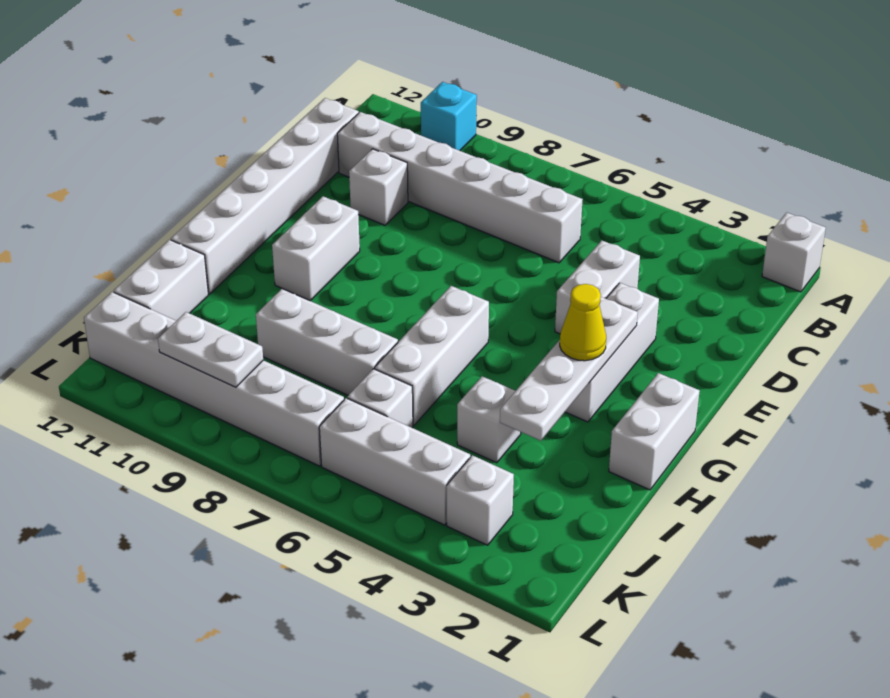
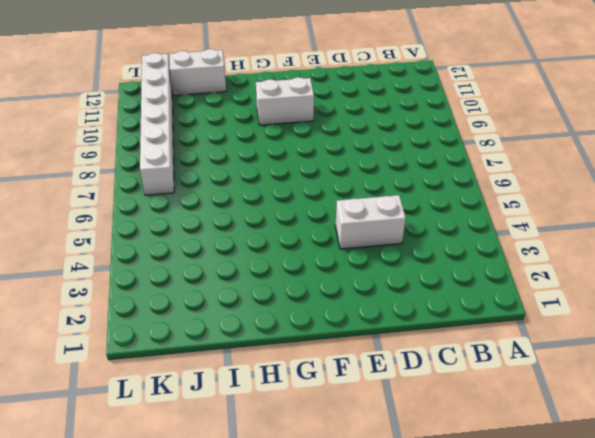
none -> white brick A1 level 1
none -> cyan brick A10 level 1
none -> white brick C6:C11 level 1

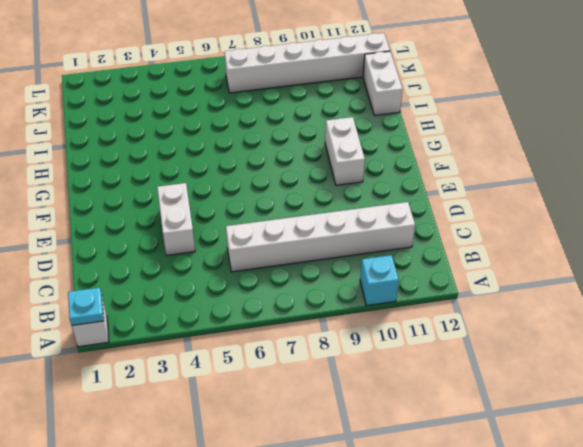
cyan plate A1 level 2 -> none
none -> white brick C12:H12 level 1
none -> white brick D10 level 1
none -> white brick E3:G3 level 1

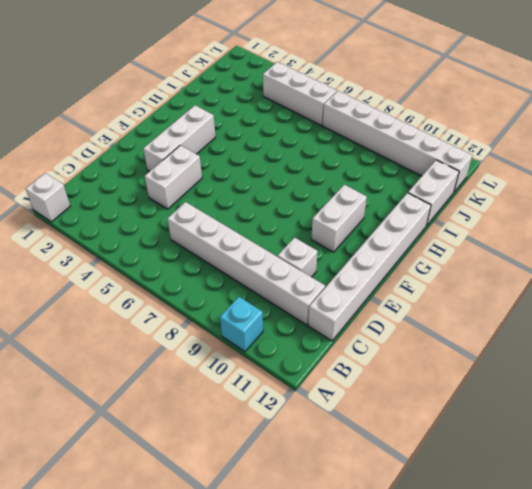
none -> white brick G1:H1 level 1
none -> white brick G6:I6 level 1
none -> white brick I4 level 1

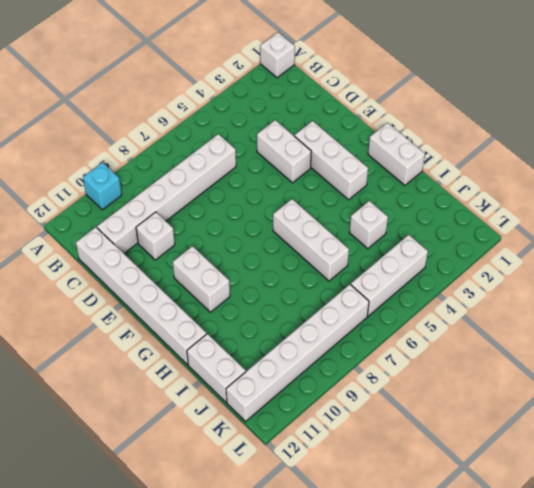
none -> white brick I7:I9 level 1
none -> white brick J6 level 1
none -> white brick K3 level 1

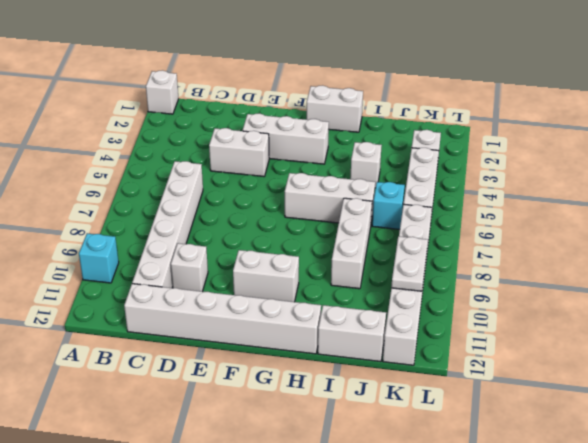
cyan brick J6 level 1 -> white brick J6 level 1
none -> white plate F3:I3 level 2
none -> yellow cone G3 level 3

